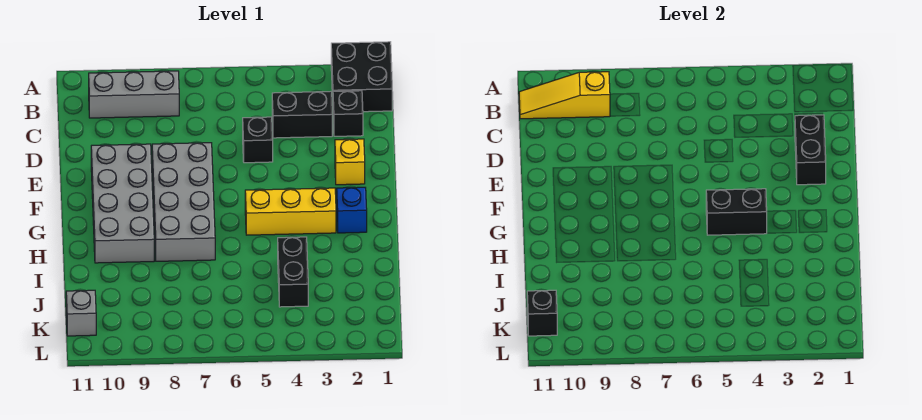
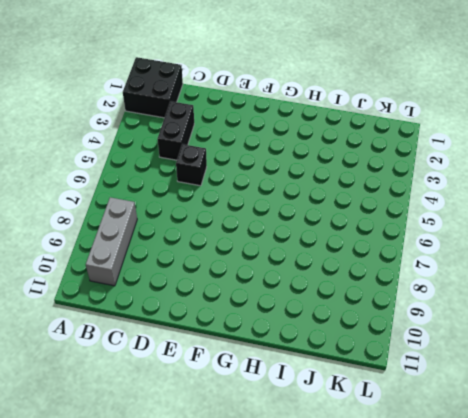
none -> black brick C2 level 1
none -> yellow brick E2 level 1
none -> grey brick E7:H8 level 1

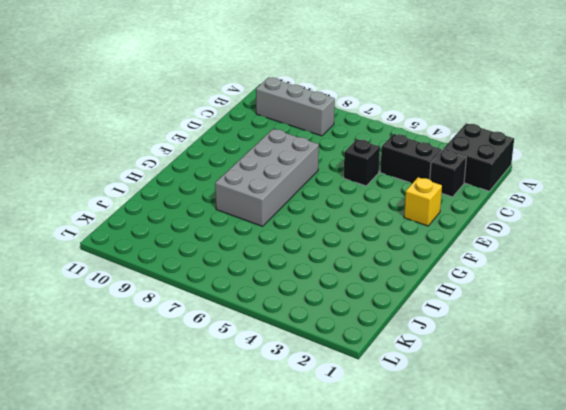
none -> grey brick E9:H10 level 1
none -> blue brick G2 level 1
none -> yellow brick G3:G5 level 1

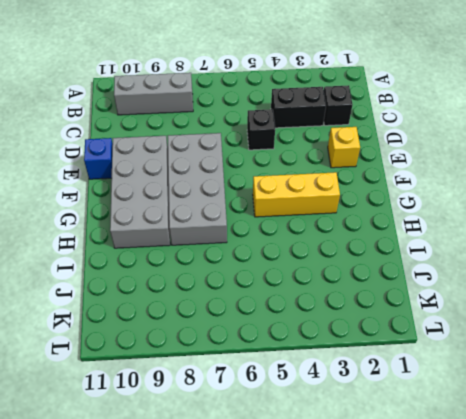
blue brick E11 level 1 -> blue brick G2 level 1
none -> black brick A1:B2 level 1
none -> black brick I4:J4 level 1
none -> grey brick K11 level 1

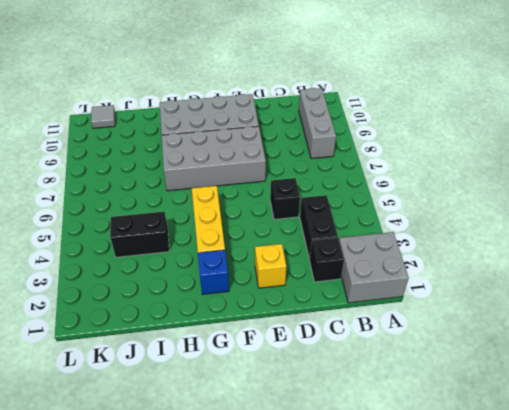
grey brick A1:B2 level 1 -> black brick A1:B2 level 1
grey tile K11 level 1 -> grey brick K11 level 1
none -> yellow slope B9:B11 level 2 top 9
none -> black brick D2:E2 level 2
none -> black brick G4:G5 level 2

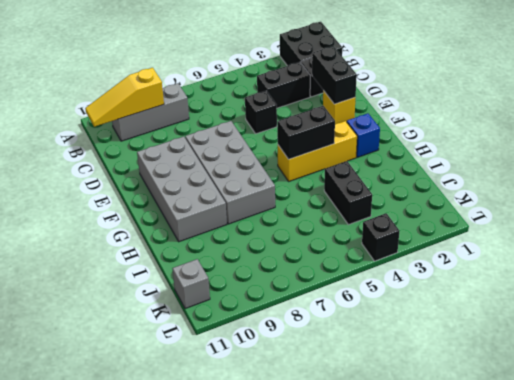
black brick L4 level 1 -> black brick K11 level 2

